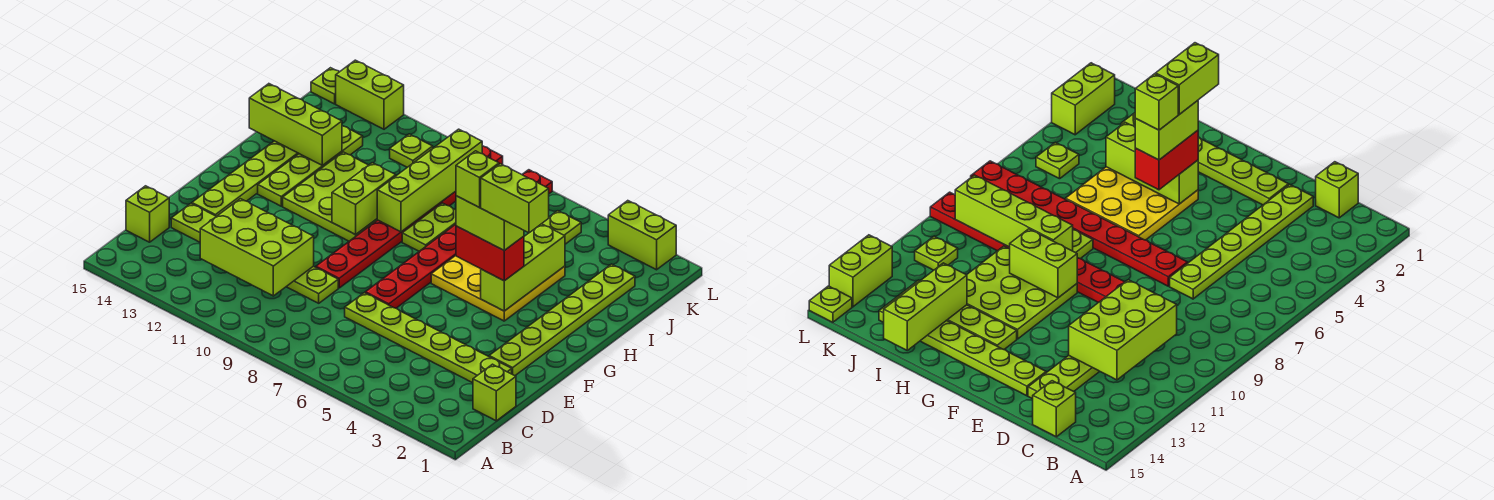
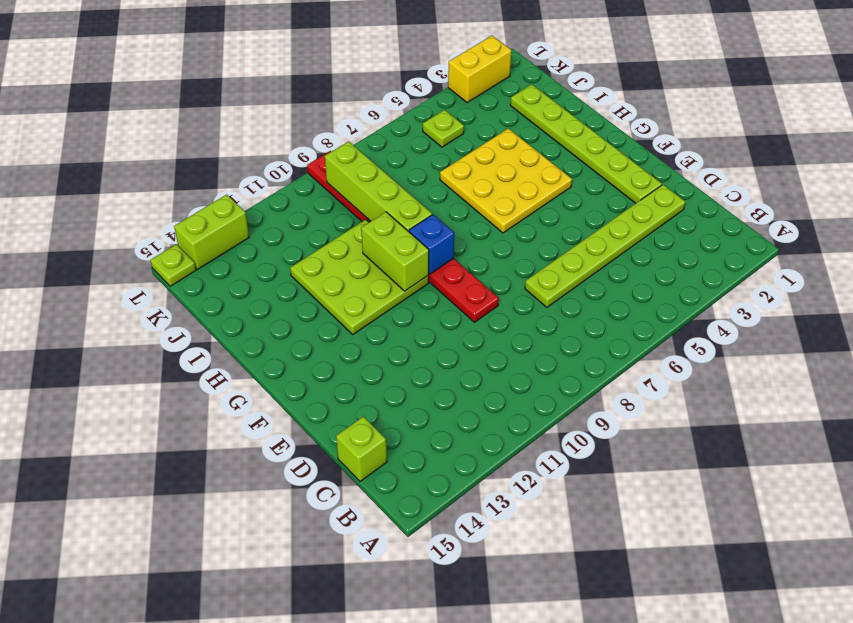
blue brick G9 level 2 -> none
yellow brick L2:L3 level 1 -> lime brick L2:L3 level 1
none -> lime brick C1 level 1
none -> lime plate D9:D14 level 1
none -> red plate E7:L7 level 1

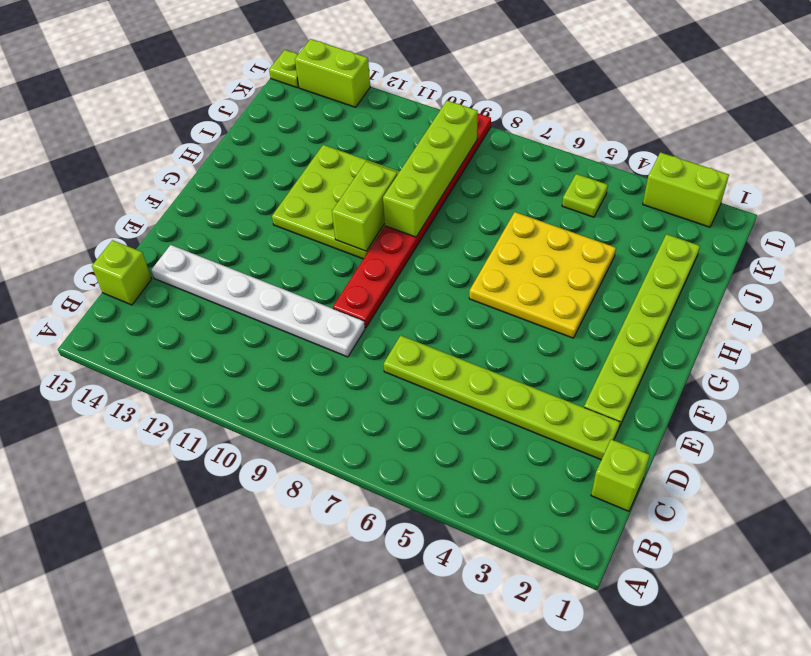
white plate D9:D14 level 1 -> lime plate D9:D14 level 1
none -> red plate E7:L7 level 1
none -> lime plate E14:J14 level 1
none -> lime plate G13:J13 level 1

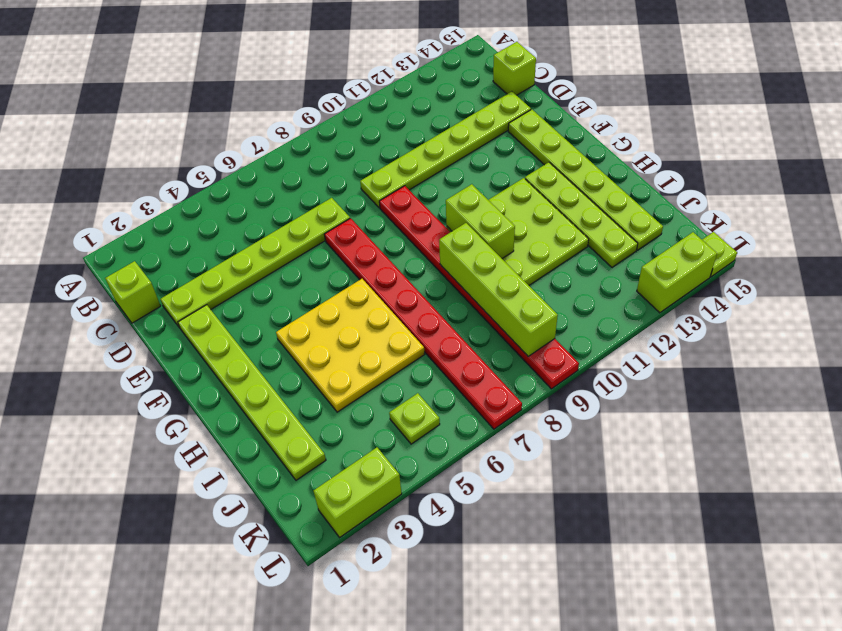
none -> lime plate H8:I8 level 1
none -> lime plate K11 level 1
none -> lime brick C10:D12 level 2

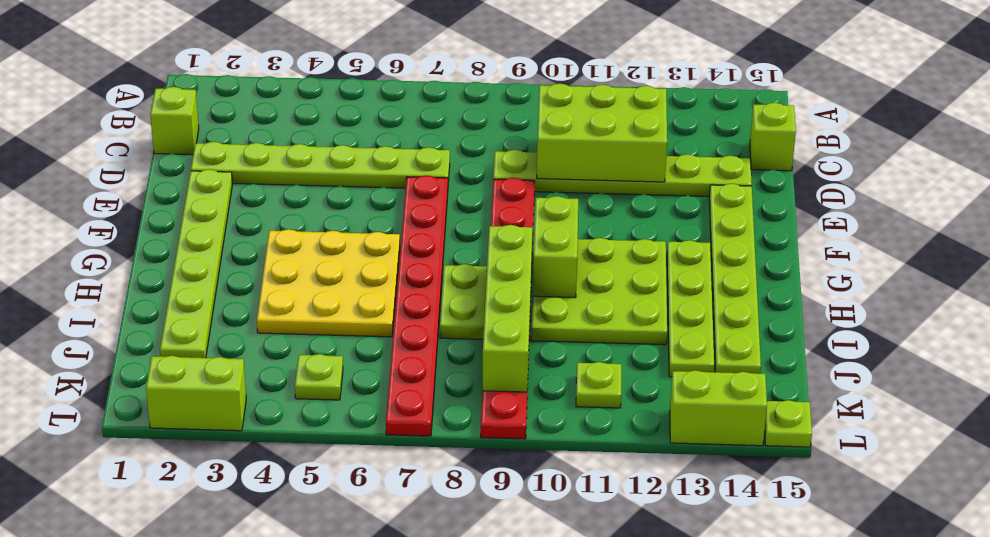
none -> lime brick G4:I4 level 2
none -> lime brick I13:I15 level 2
none -> red brick G4:G5 level 3

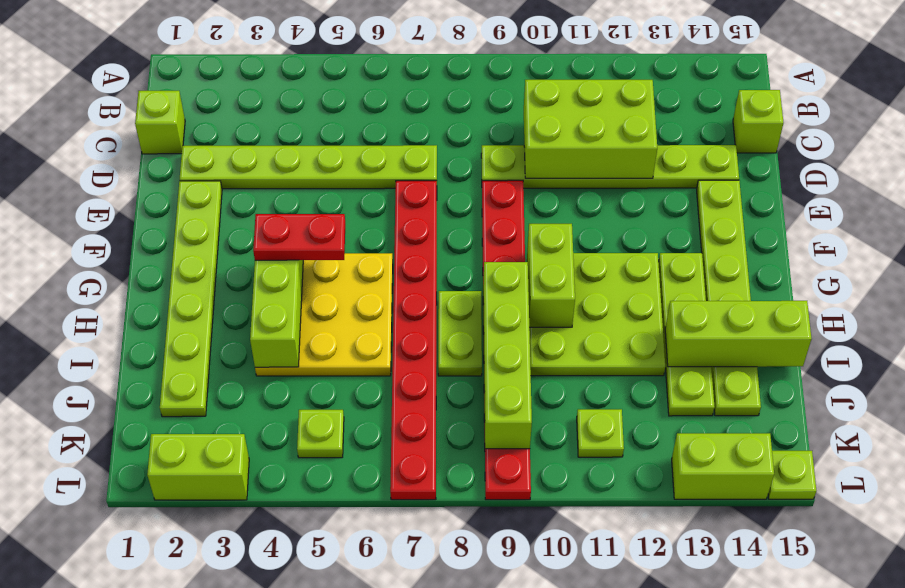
red plate G4:G5 level 3 -> red brick G4:G5 level 3
none -> lime brick G4:G5 level 4
none -> lime brick G3:G4 level 5
none -> lime brick G5 level 5

